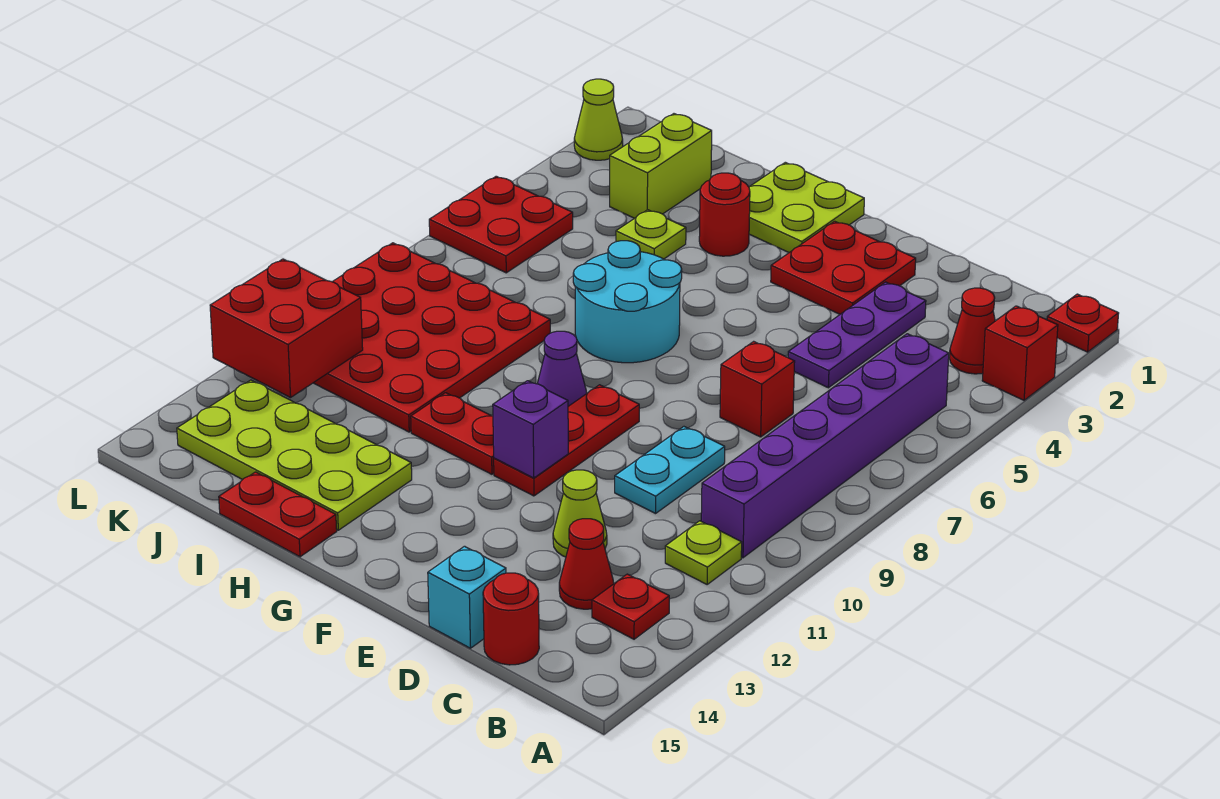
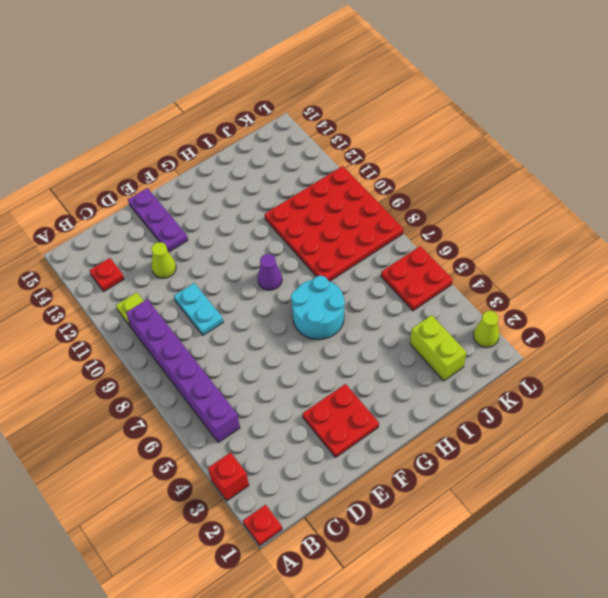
purple plate E13:E15 level 1 -> purple plate D3:D5 level 1
none -> red cone B3 level 1
none -> red cone C13 level 1
none -> red round brick C15 level 1

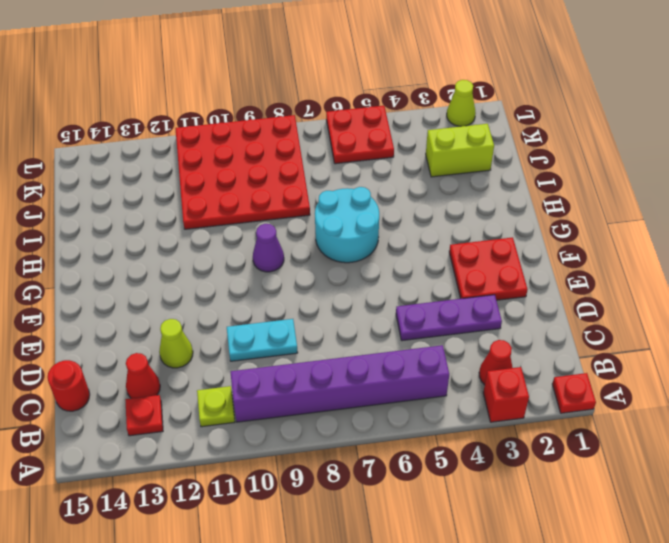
none -> red brick D7 level 1
none -> cyan brick D15 level 1
none -> red plate F9:F11 level 1

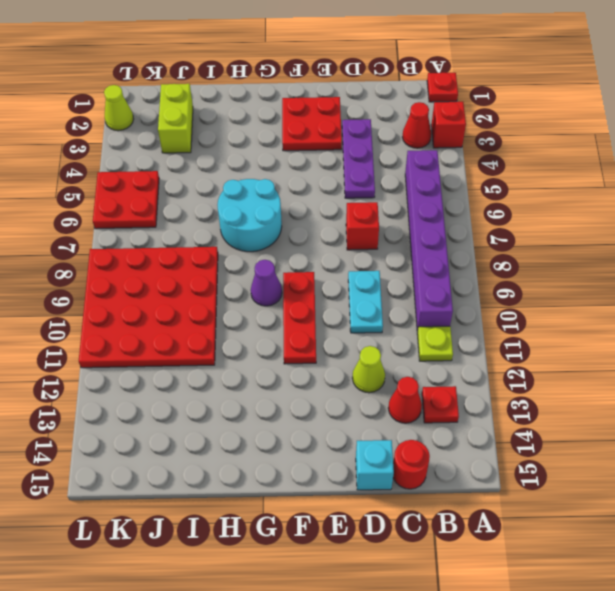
none -> lime plate G1:H2 level 1
none -> red plate G11:H11 level 1
none -> red round brick H3 level 1

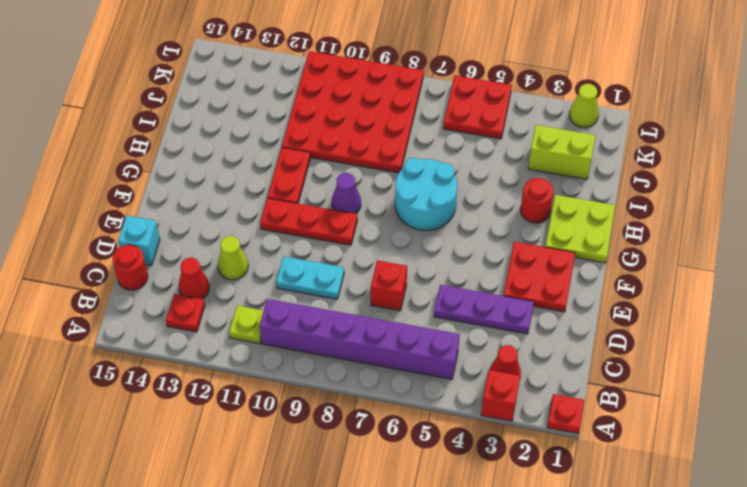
none -> lime plate H13:K14 level 1
none -> red plate H15:I15 level 1
none -> lime plate I4 level 1

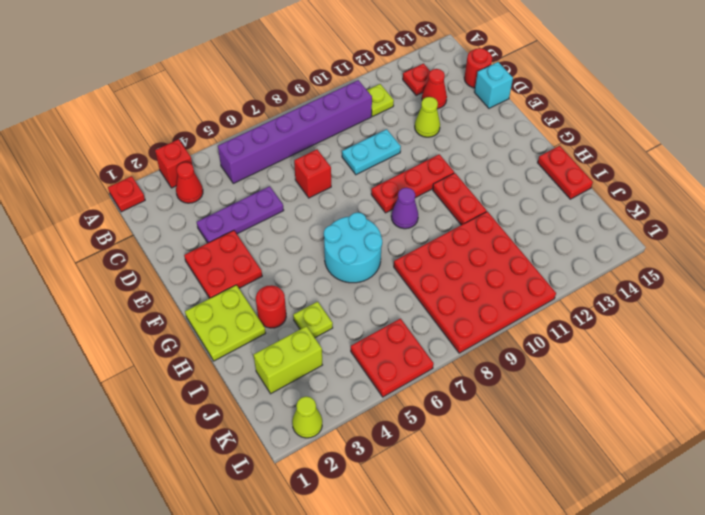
none -> lime plate H13:K14 level 1
none -> purple brick F11 level 2
none -> red brick K11:L12 level 2

